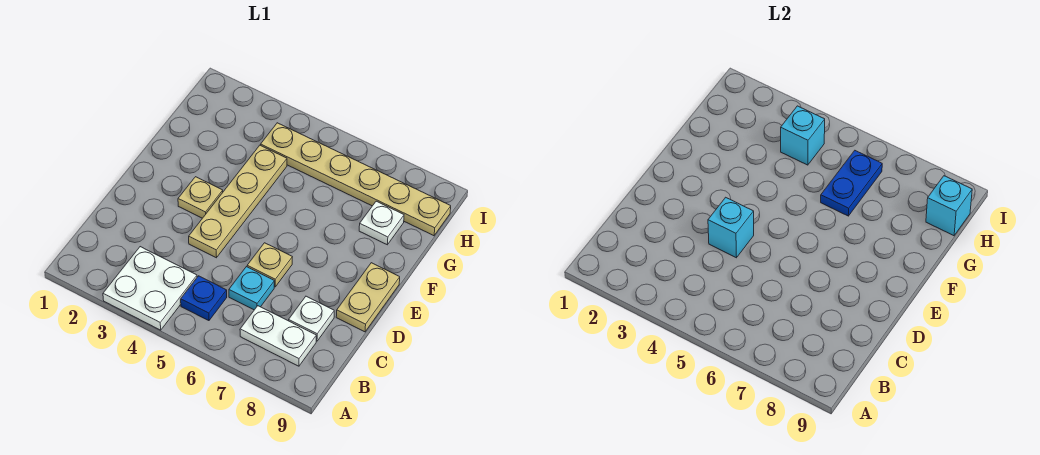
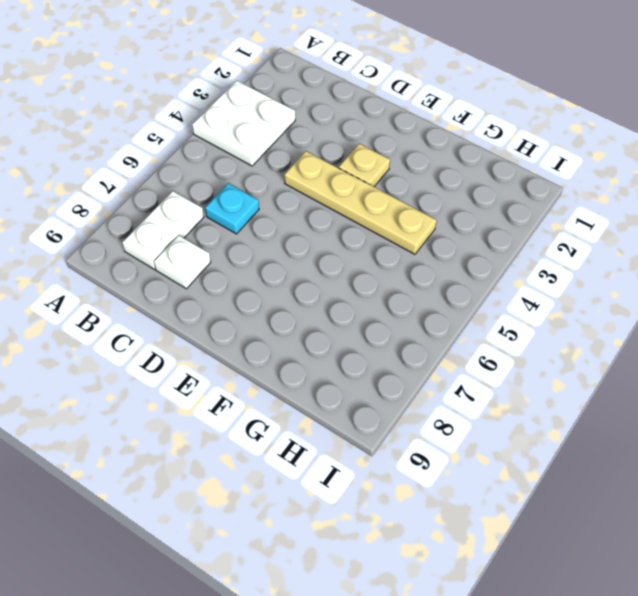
none -> blue plate B5 level 1
none -> tan plate D6 level 1
none -> tan plate D9:E9 level 1

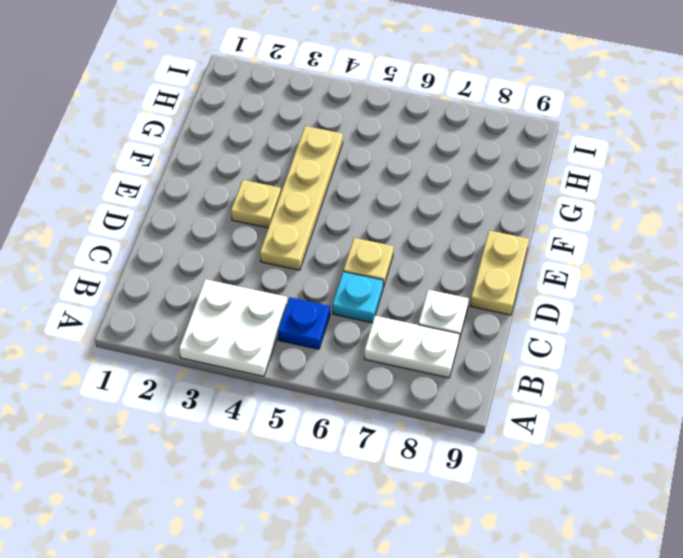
none -> white plate G8 level 1
none -> tan plate H4:H9 level 1
none -> cyan brick D4 level 2

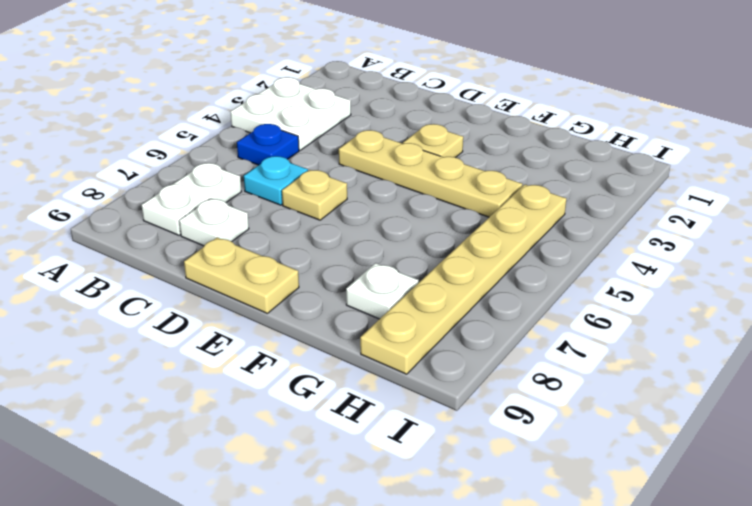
none -> cyan brick D4 level 2
none -> blue plate G6:H6 level 2
none -> cyan brick H4 level 2

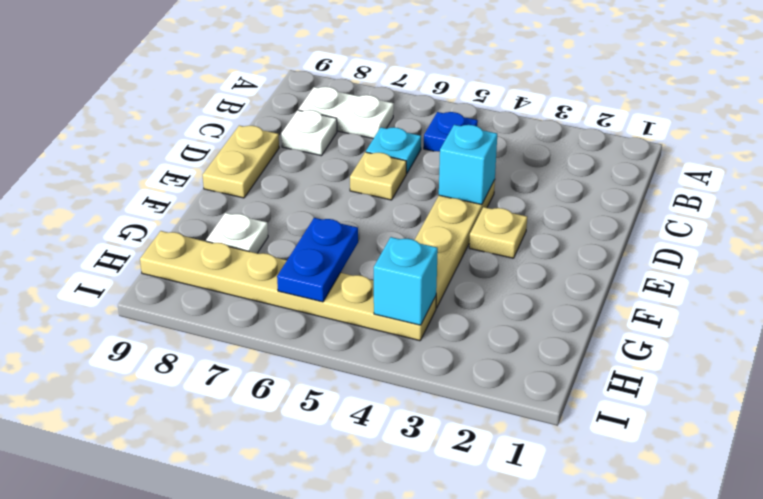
none -> white plate A3:B4 level 1
none -> cyan brick H9 level 2

